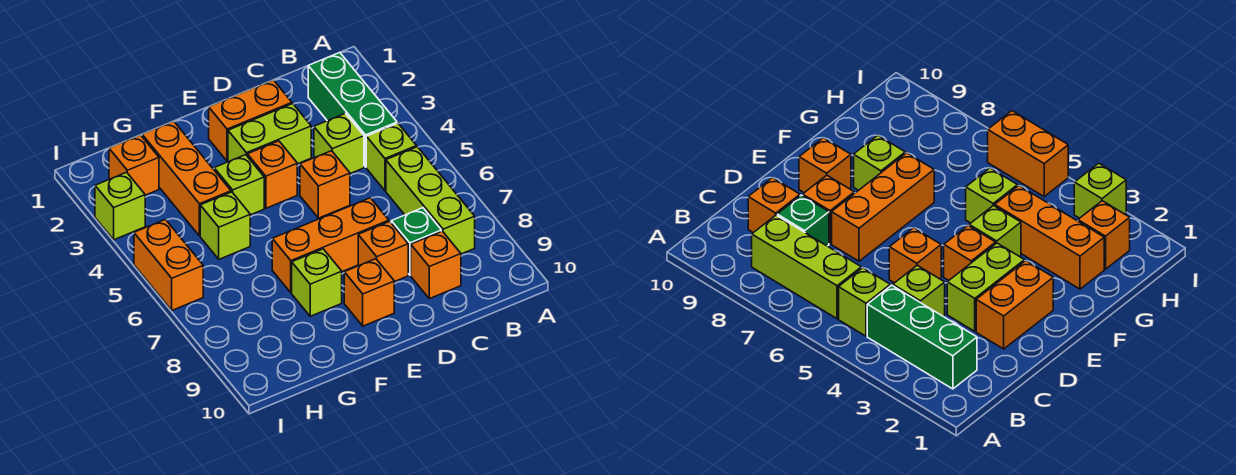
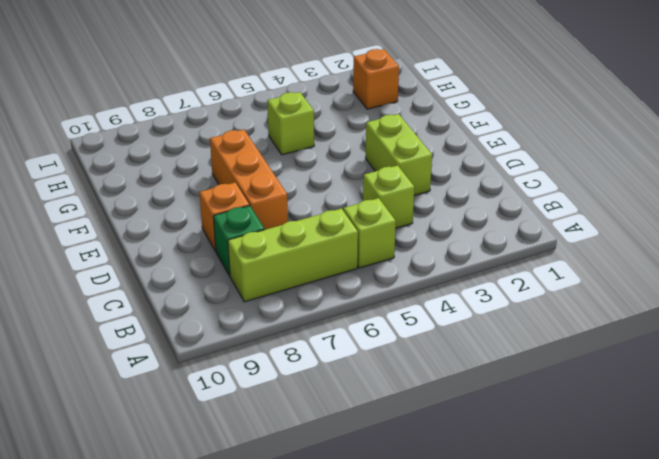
none -> green brick B2:B4 level 1
none -> orange brick C9 level 1
none -> orange brick D2:E2 level 1

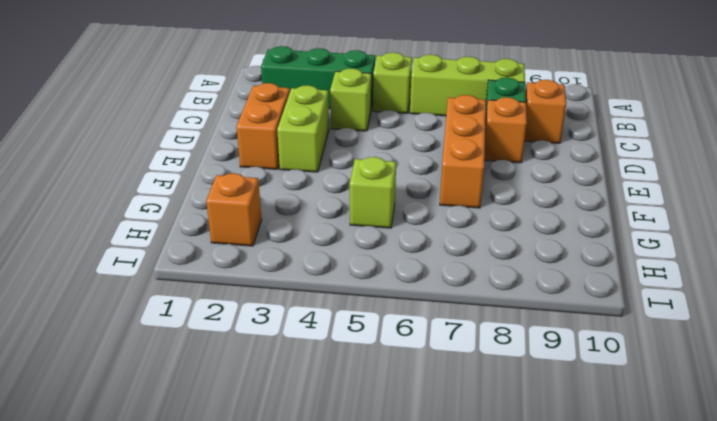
none -> orange brick D5 level 1
none -> orange brick E4 level 1
none -> orange brick E9 level 1

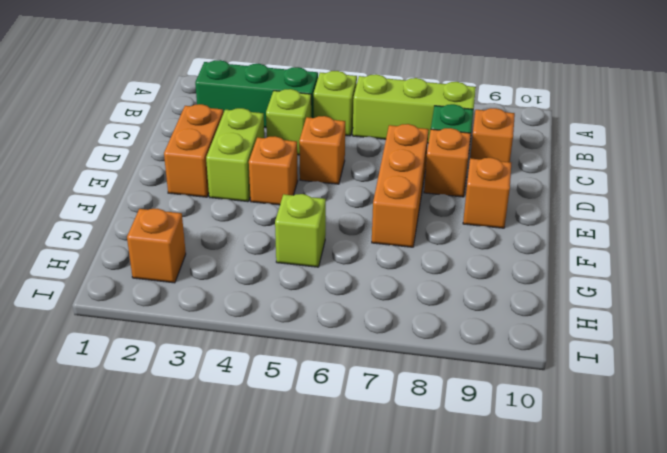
none -> lime brick F4 level 1
none -> lime brick F8 level 1
none -> orange brick G2:G4 level 1

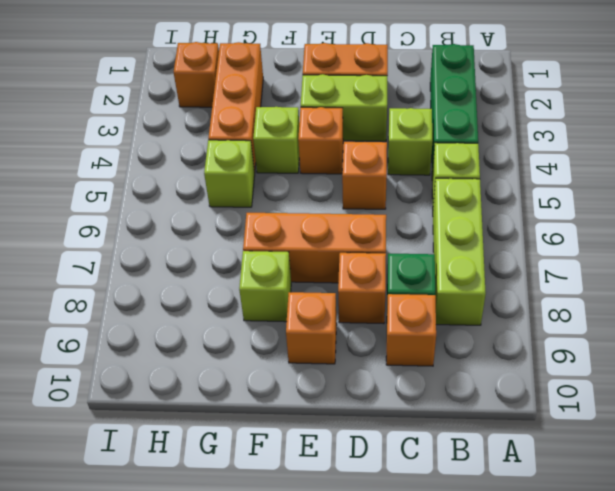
none -> lime brick I3 level 1
none -> orange brick I5:I6 level 1

